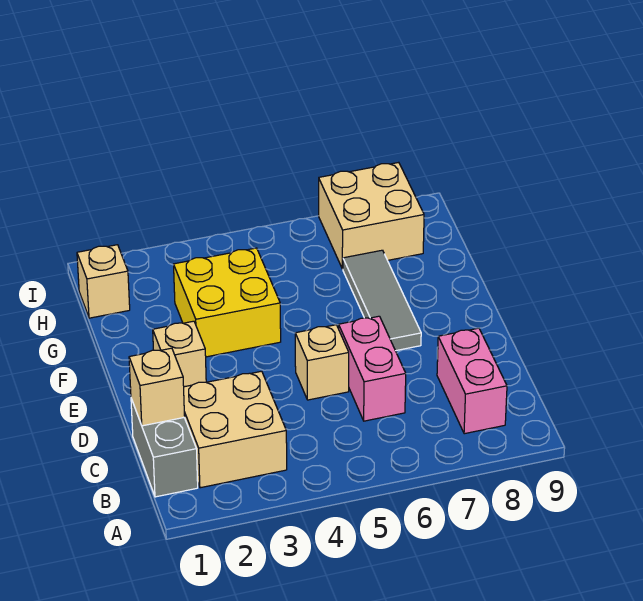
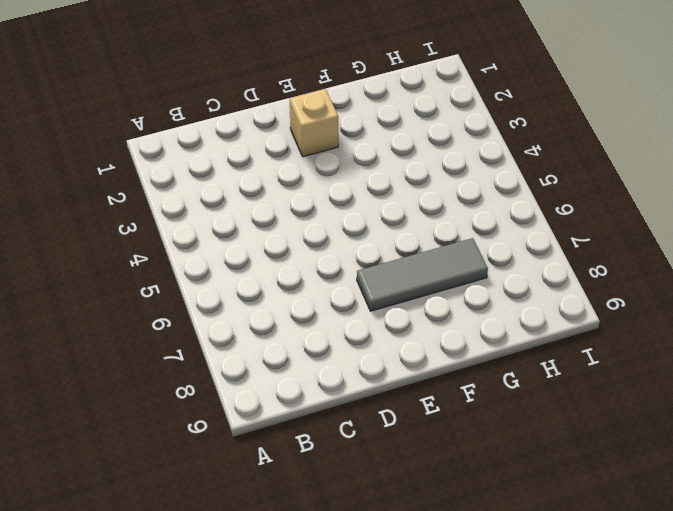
none -> grey brick B1:C1 level 1
none -> tan brick B2:C3 level 1

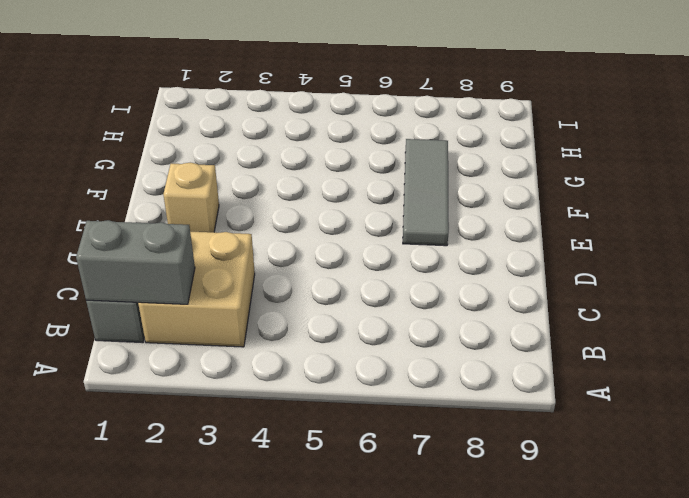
grey brick B1:B2 level 2 -> none
none -> pink brick B8:C8 level 1
none -> pink brick C6:D6 level 1

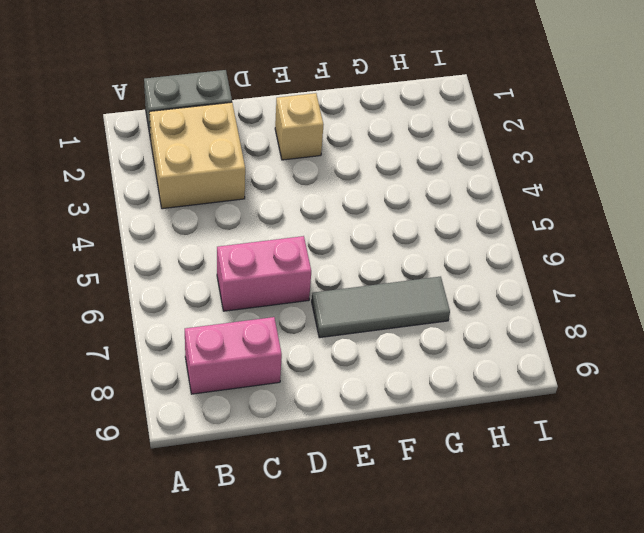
none -> tan brick D5 level 1
none -> yellow brick F3:G4 level 1

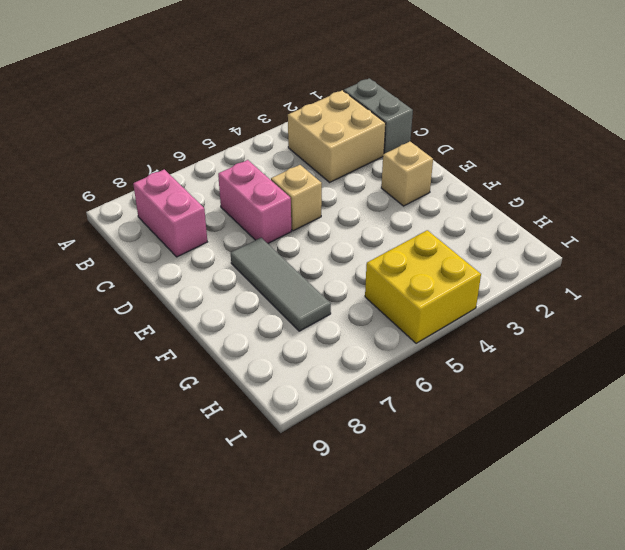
yellow brick H4:I5 level 1 -> yellow brick F3:G4 level 1
none -> tan brick H1 level 1
none -> tan brick H7:I8 level 1

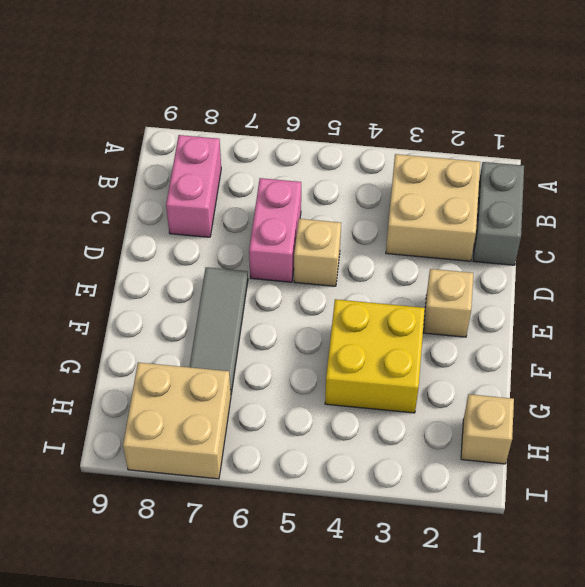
none -> tan brick C1 level 2

